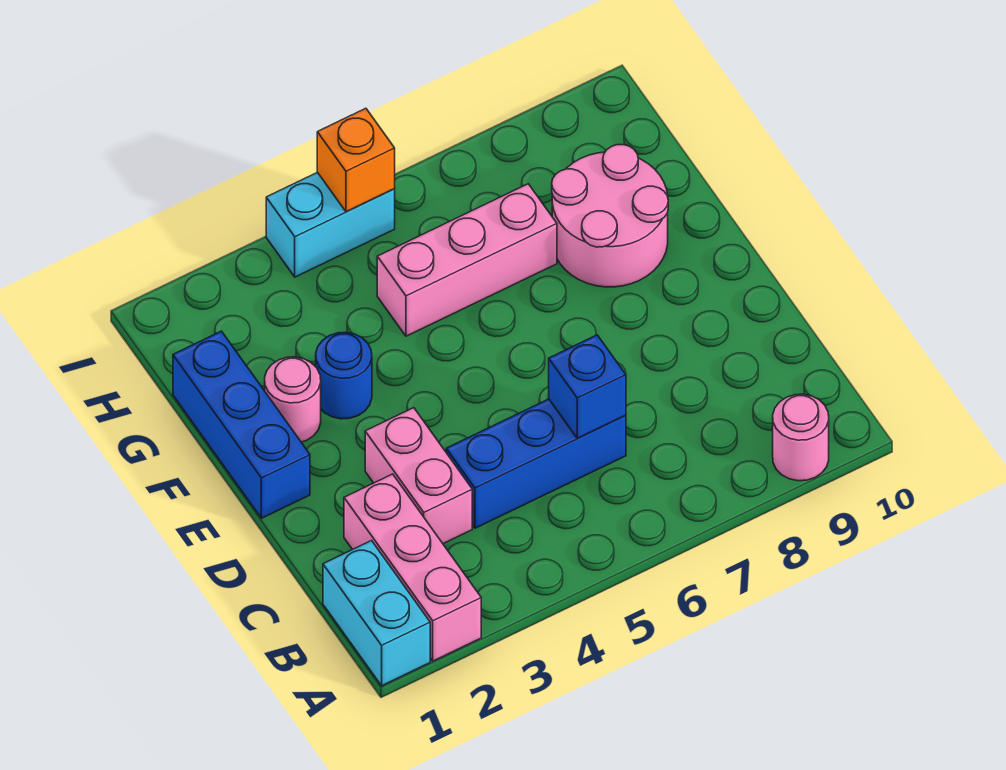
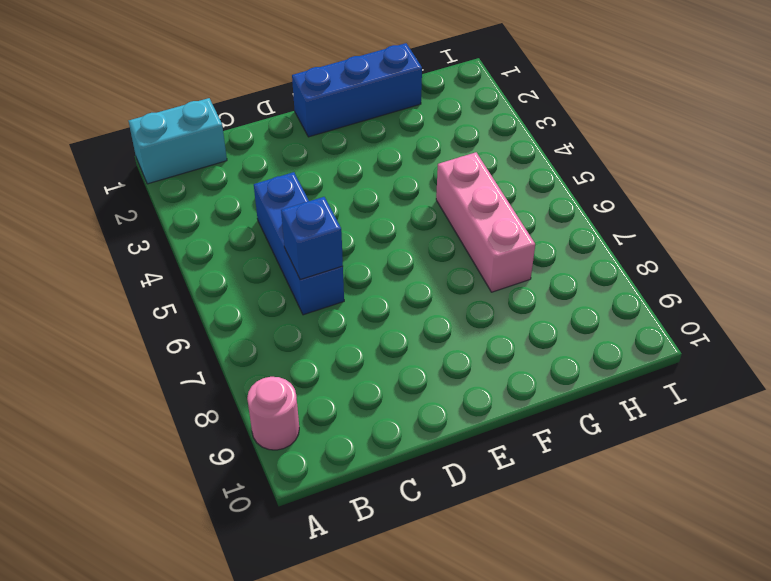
none -> pink brick A2:C2 level 1
none -> pink brick C3:D3 level 1
none -> pink round brick F2 level 1

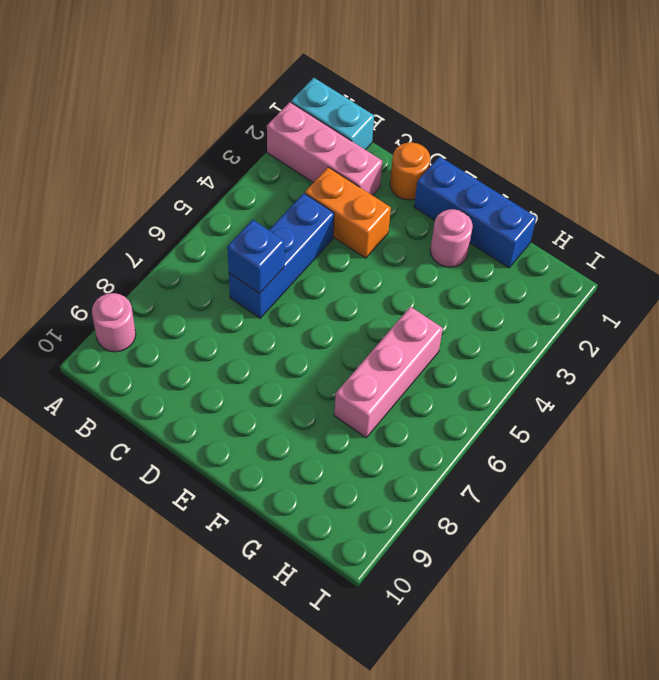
orange brick C3:D3 level 1 -> pink brick C3:D3 level 1
orange round brick D1 level 1 -> none
none -> blue round brick F3 level 1
none -> pink round brick F8:G9 level 1
none -> cyan brick I4:I5 level 1

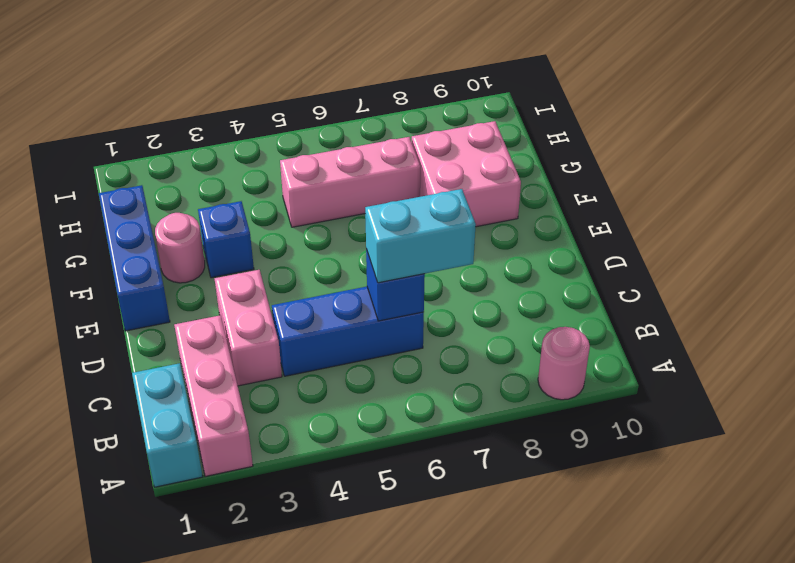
cyan brick C6:C7 level 3 -> cyan brick I4:I5 level 1
blue brick F3 level 1 -> blue round brick F3 level 1
pink brick F8:G9 level 1 -> pink round brick F8:G9 level 1
none -> orange brick I5 level 2

